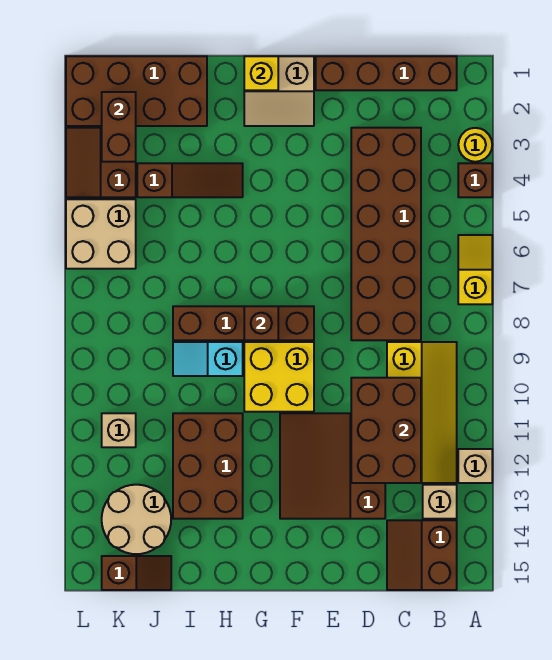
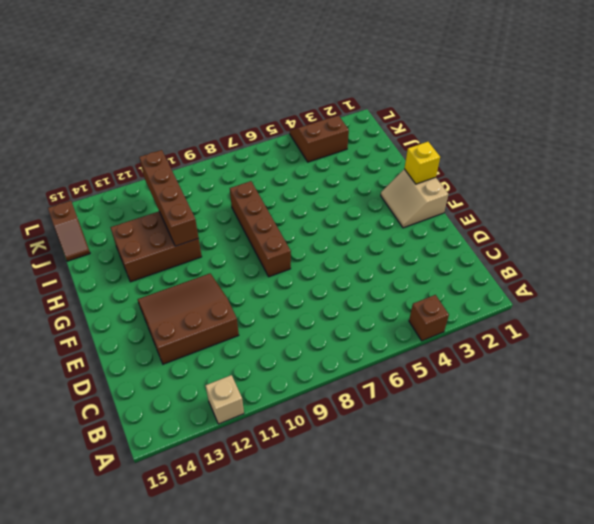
brown brick H11:K11 level 2 -> brown brick B1:E1 level 1
none -> yellow round brick A3 level 1
none -> yellow slope A6:A7 level 1 top 7
none -> yellow slope B9:C12 level 1 top C

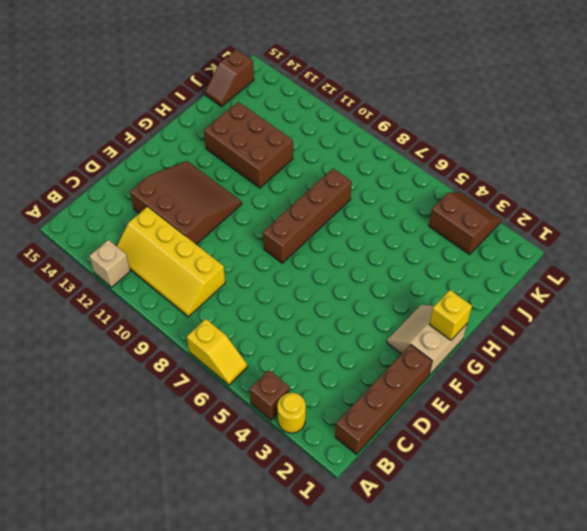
none -> tan brick B13 level 1
none -> brown slope B14:C15 level 1 top B
none -> brown brick C3:D8 level 1

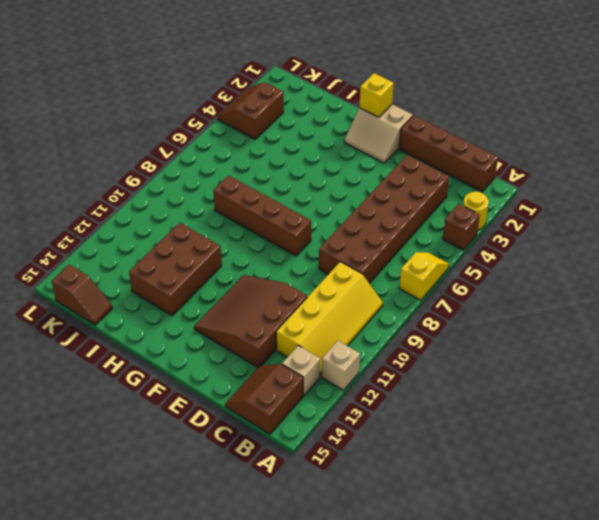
none -> yellow brick F9:G10 level 1
none -> brown slope H4:J4 level 1 top J
none -> cyan slope H9:I9 level 1 top H

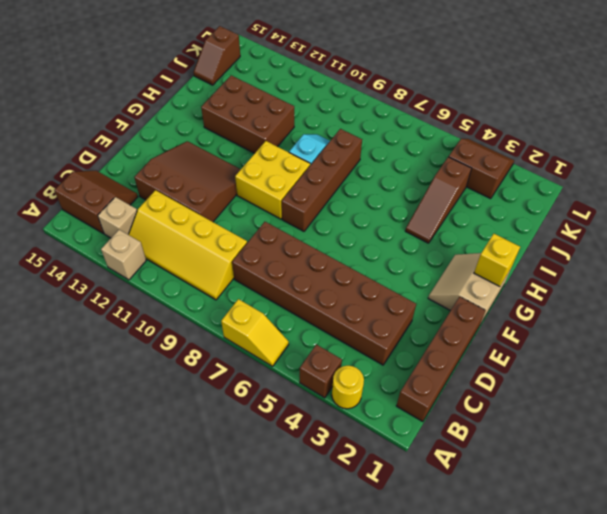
none -> brown brick I1:L2 level 1
none -> tan round brick J13:K14 level 1
none -> tan brick K5:L6 level 1

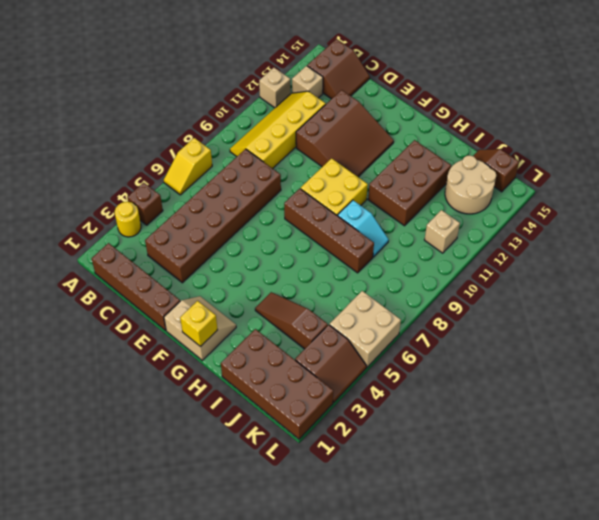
none -> brown brick C10:D12 level 2
none -> brown brick G8 level 2
none -> brown brick K2:K3 level 2

